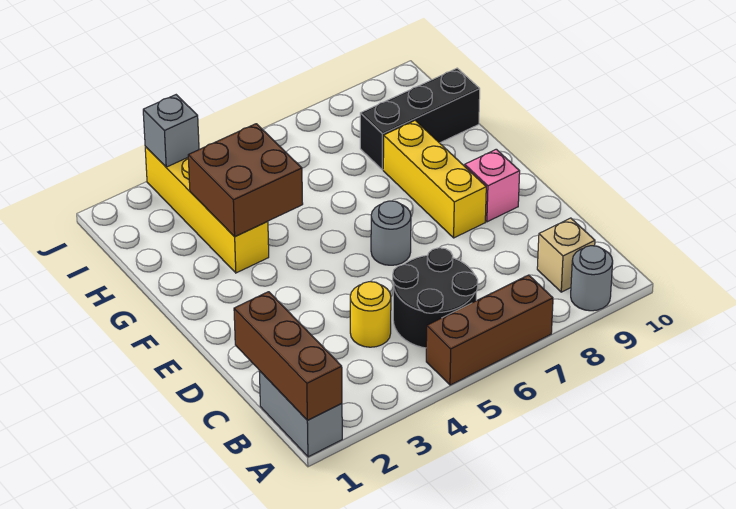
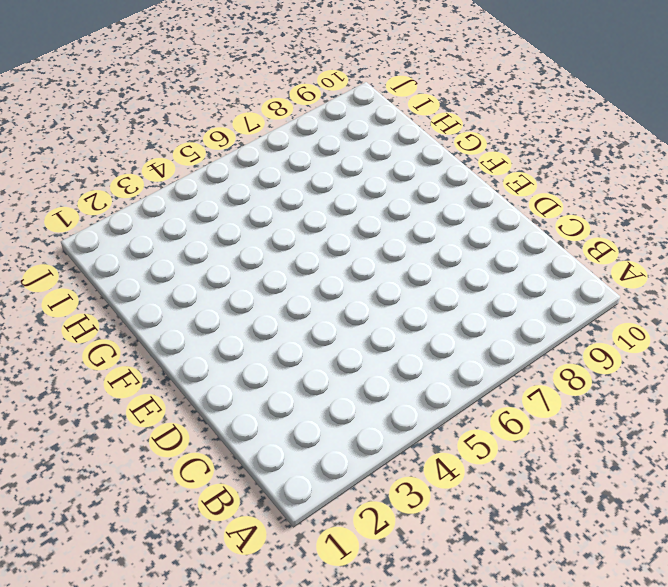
none -> grey brick A1:B1 level 1
none -> brown brick A5:A7 level 1
none -> grey round brick A9 level 1

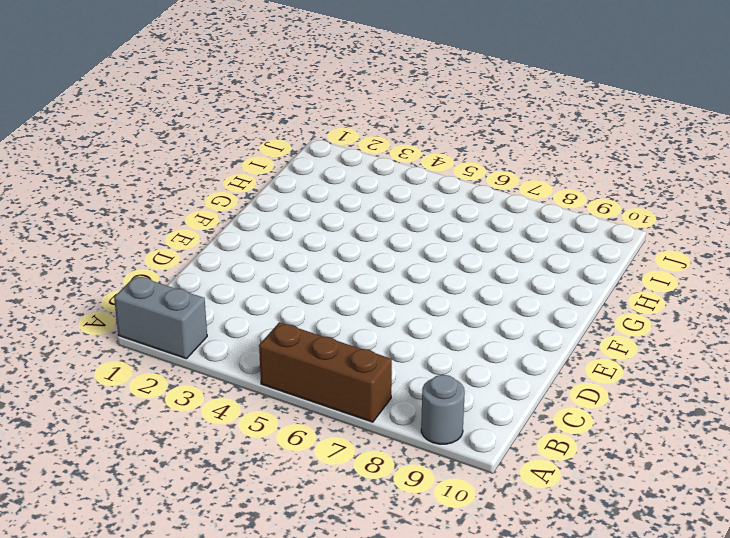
grey brick A1:A2 level 1 -> grey brick A1:B1 level 1
none -> black round brick B5:C6 level 1
none -> tan brick B9 level 1
none -> yellow round brick C4 level 1

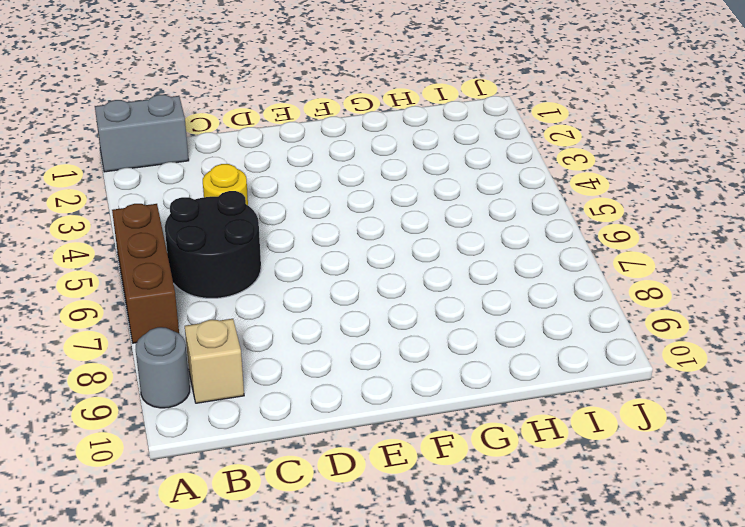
none -> grey round brick E6 level 1
none -> yellow brick E8:G8 level 1
none -> pink brick E9 level 1

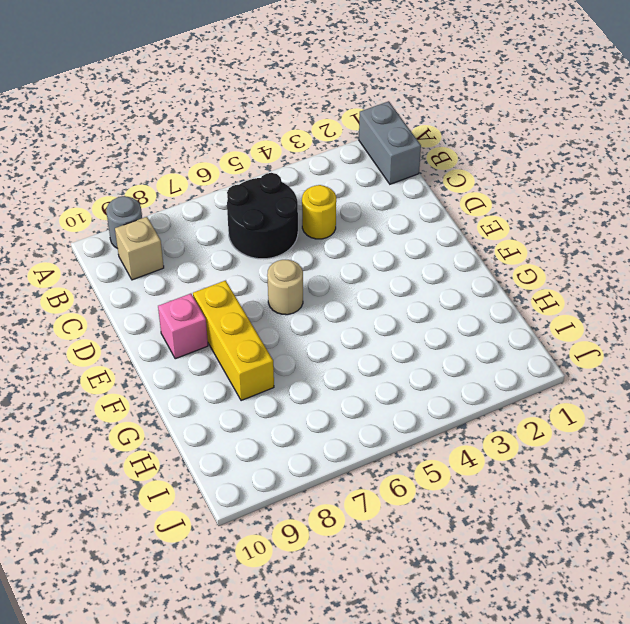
tan round brick E6 level 1 -> grey round brick E6 level 1
none -> brown brick A5:A7 level 1
none -> yellow brick G3:J3 level 1
none -> black brick H8:H10 level 1

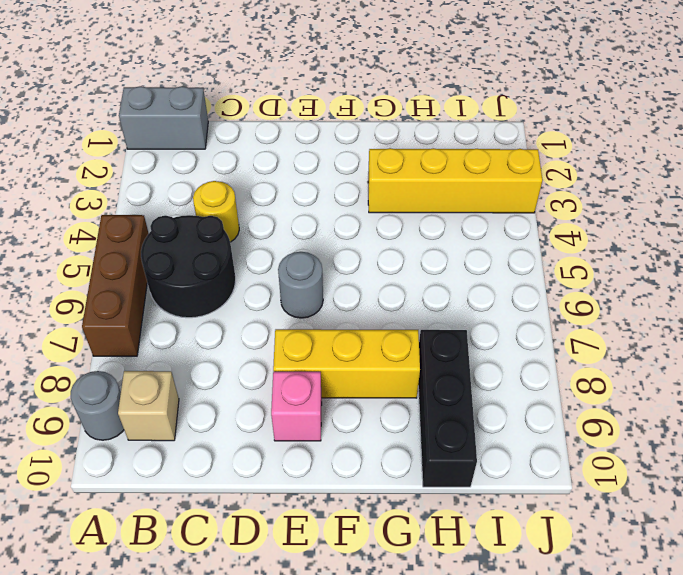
none -> brown brick A1:C1 level 2
none -> brown brick G3:H4 level 2
none -> grey brick J3 level 2

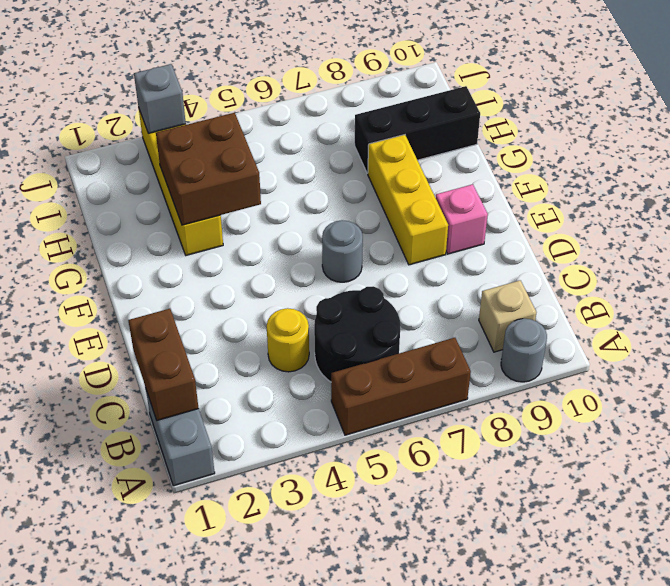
brown brick B1:C1 level 2 -> brown brick A1:C1 level 2

